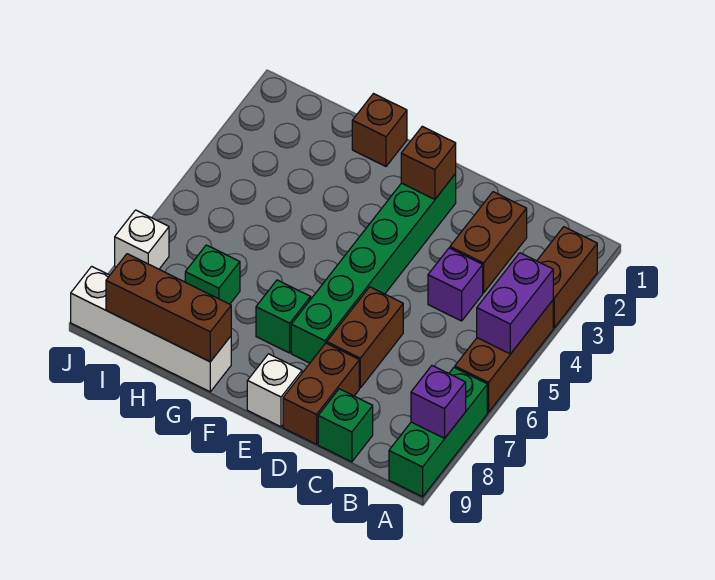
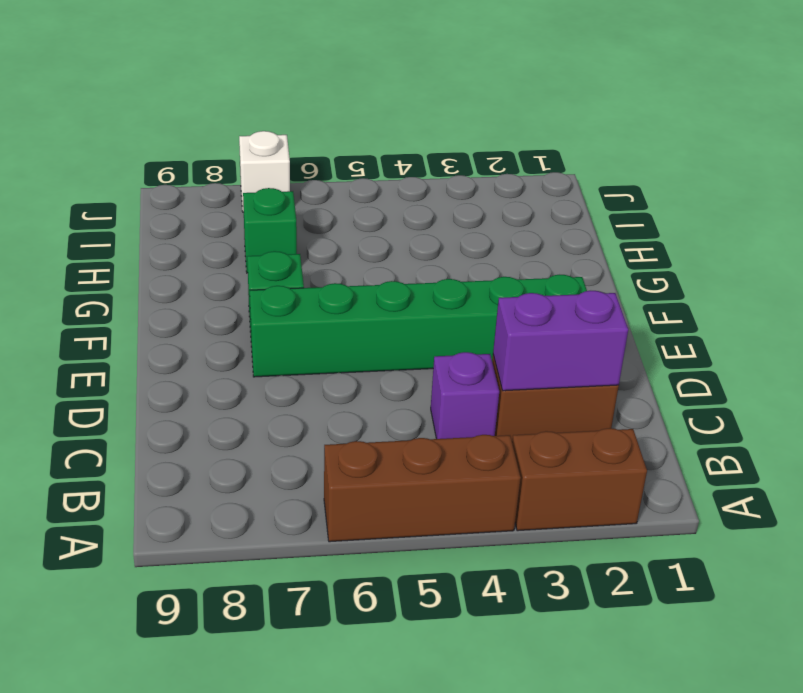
purple brick C2:C3 level 2 -> purple brick A4:A5 level 2
none -> green brick A7:A9 level 1
none -> green brick C9 level 1
none -> brown brick D6:D7 level 1

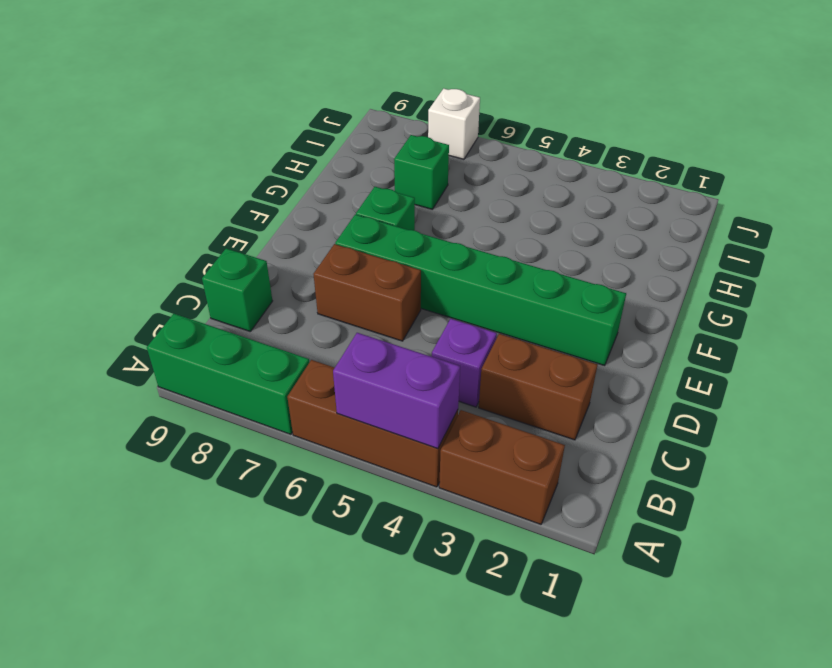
none -> brown brick D8:D9 level 1
none -> white brick E9 level 1
none -> brown brick G1 level 1

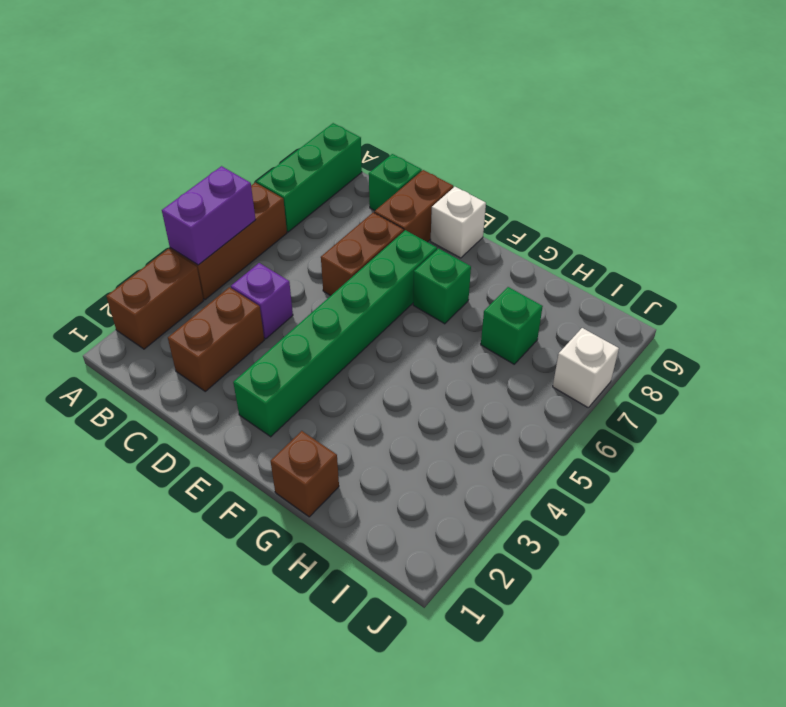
none -> white brick G9:J9 level 1
none -> purple brick A8 level 2
none -> brown brick E2 level 2

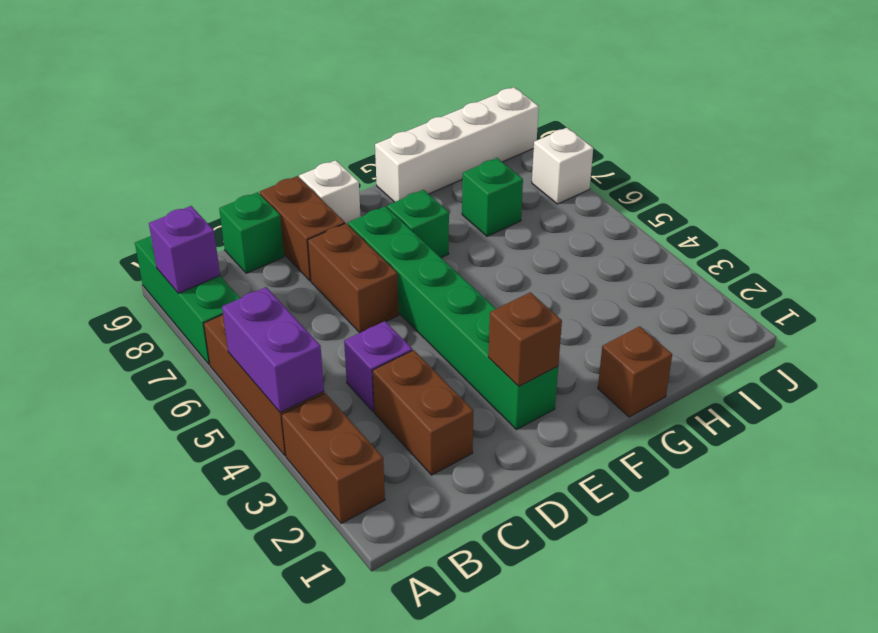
none -> brown brick G9:I9 level 2

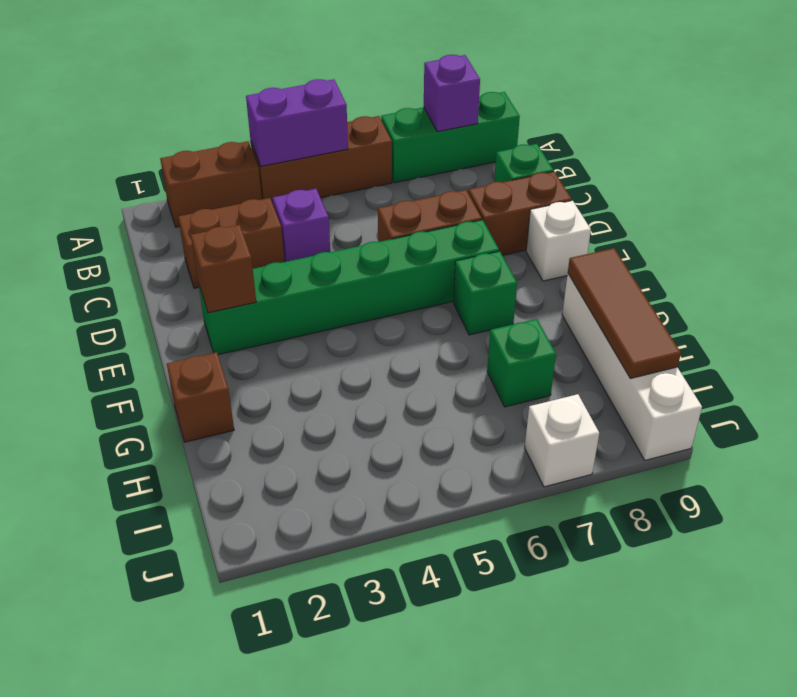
brown tile G9:I9 level 2 -> brown brick G9:I9 level 2

